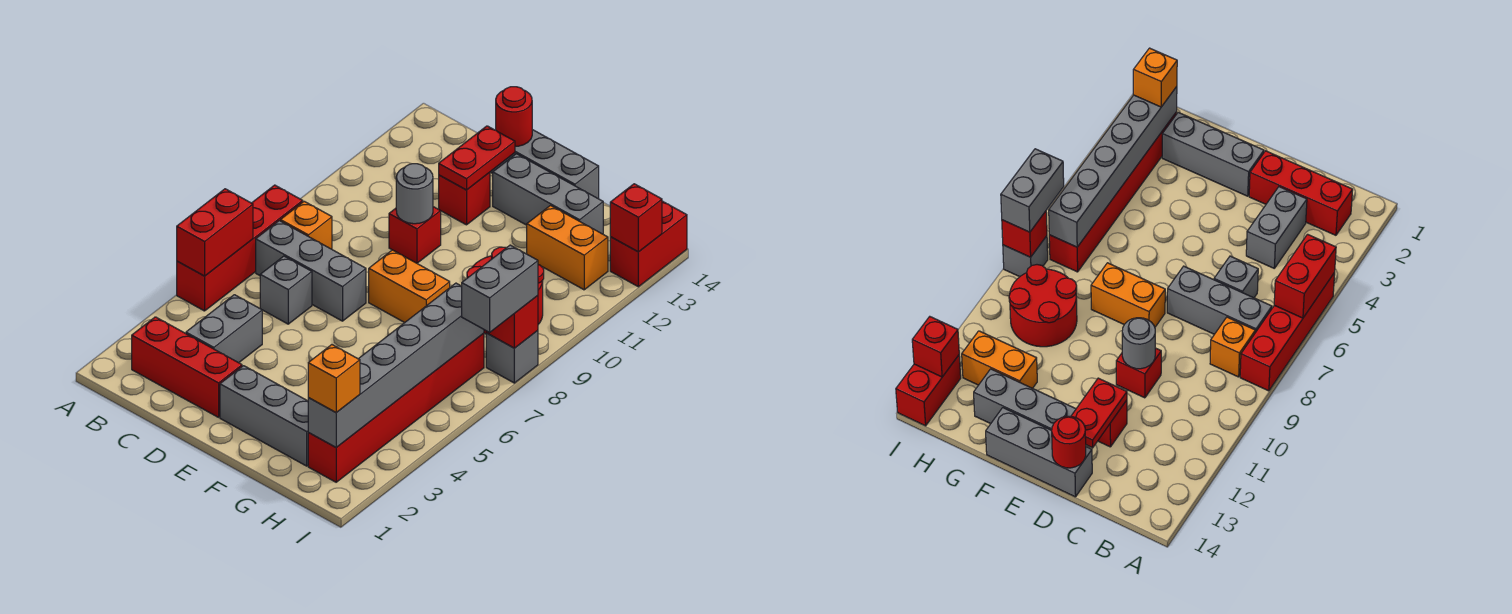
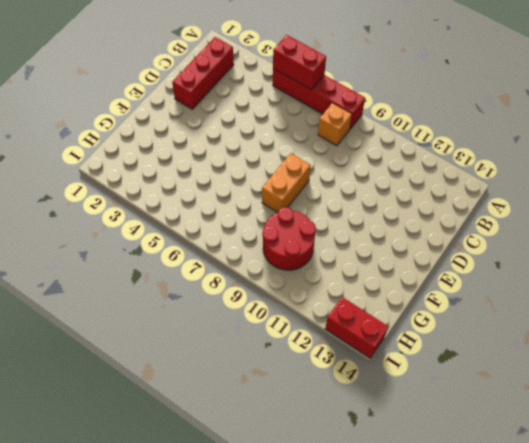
none -> grey brick B7:D7 level 1
none -> grey brick C3:C4 level 1
none -> grey brick C6 level 1

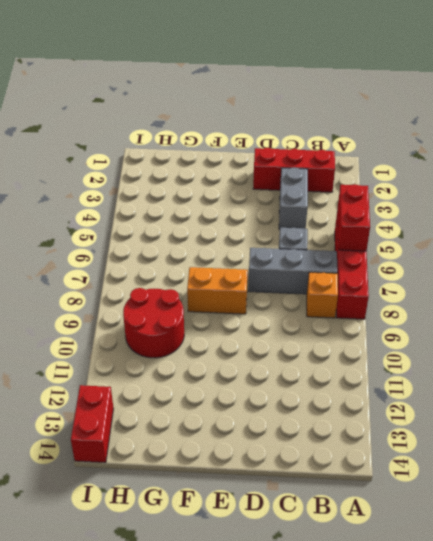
none -> red brick D10 level 1
none -> red brick D12 level 1
none -> grey brick D14:F14 level 1

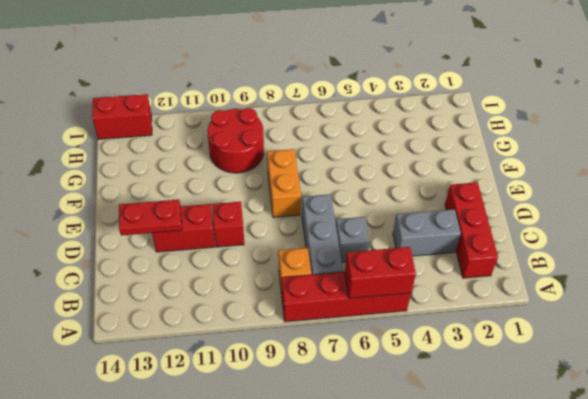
red brick D11:D12 level 1 -> red brick D12 level 1
none -> grey brick D14:F14 level 1
none -> grey brick E2:G2 level 1
none -> grey brick E13:G13 level 1

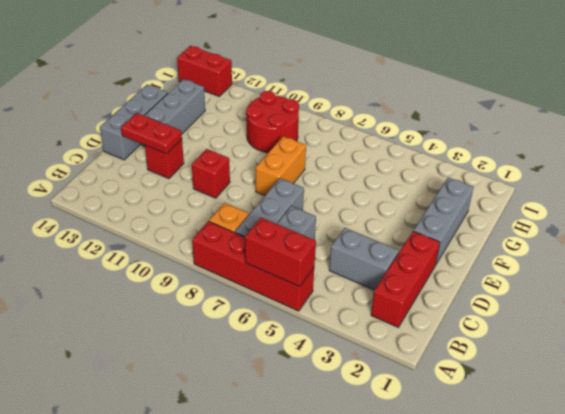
none -> orange brick G12:H12 level 1
none -> red brick H2:H7 level 1
none -> grey brick I8 level 1

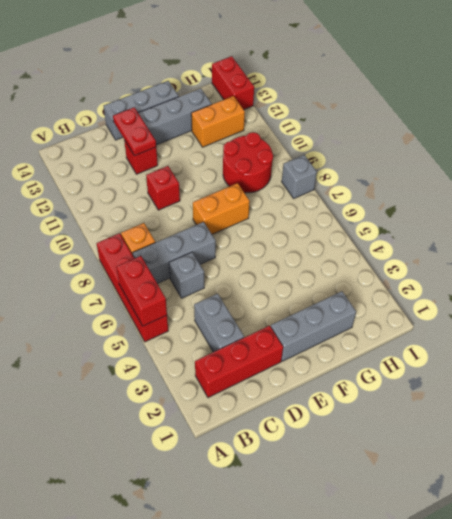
none -> red brick H2:H7 level 1
none -> grey round brick D10 level 2
none -> red round brick D14 level 2

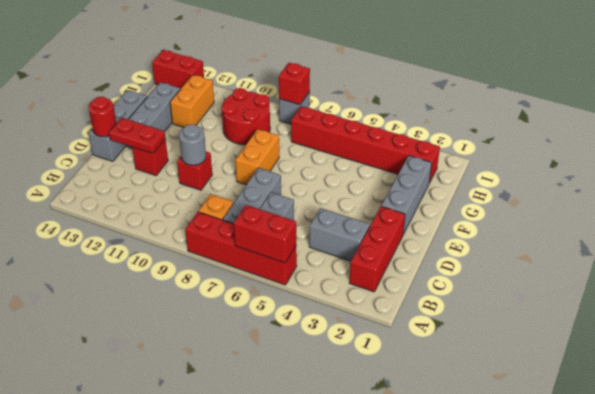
none -> grey brick H2:H7 level 2
none -> red brick I13 level 2
none -> orange brick H2 level 3

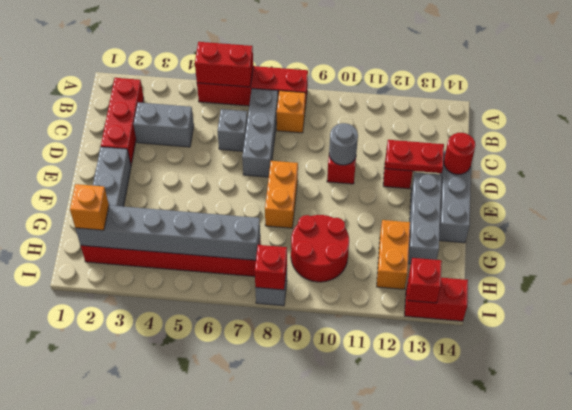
none -> grey brick I7:I8 level 3

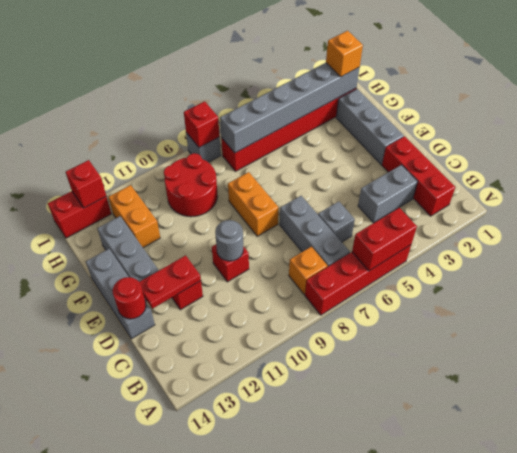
none -> grey brick I7:I8 level 3

